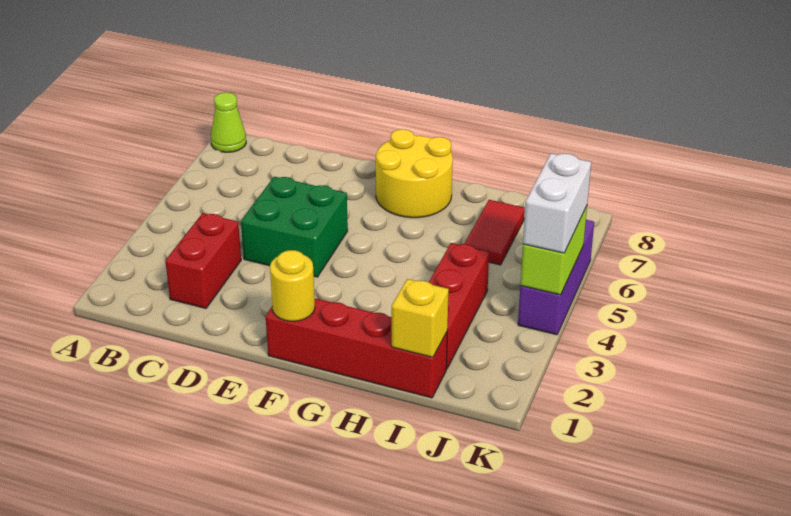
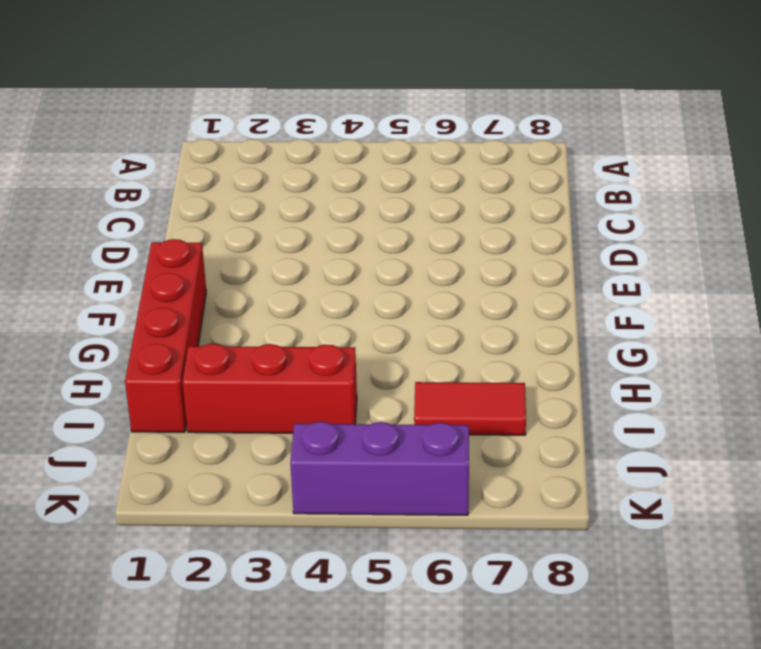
none -> lime cone A8 level 1
none -> red brick C2:C3 level 1
none -> green brick D4:E5 level 1

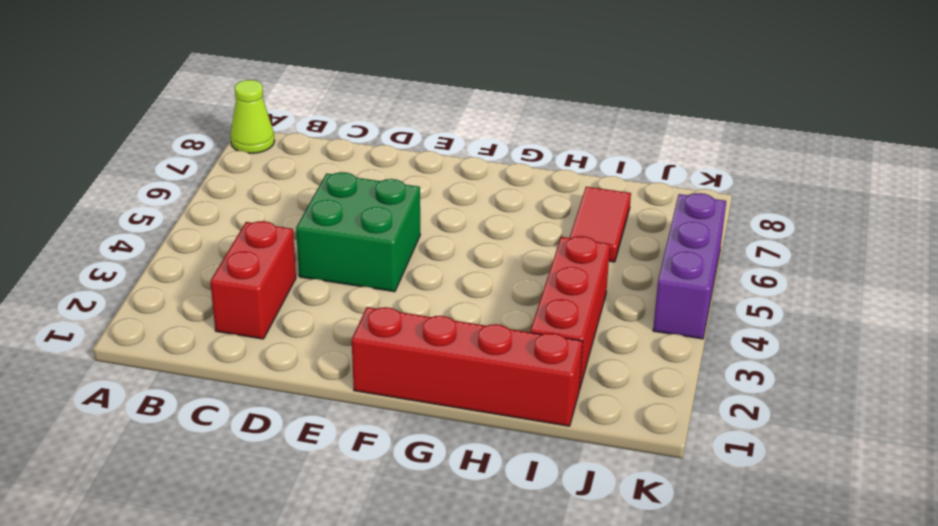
none -> yellow round brick F7:G8 level 1
none -> yellow round brick F1 level 2
none -> yellow brick I1 level 2

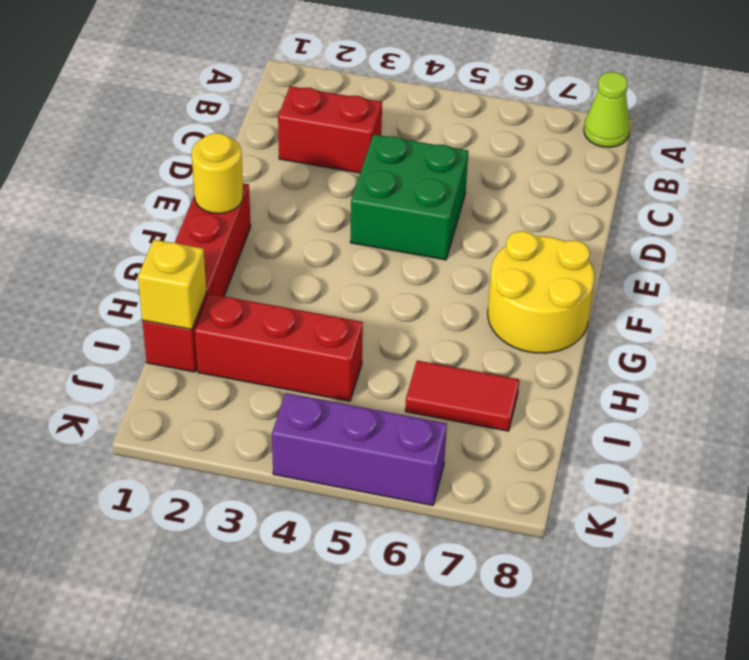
none -> lime brick K4:K5 level 2
none -> white brick K4:K5 level 3

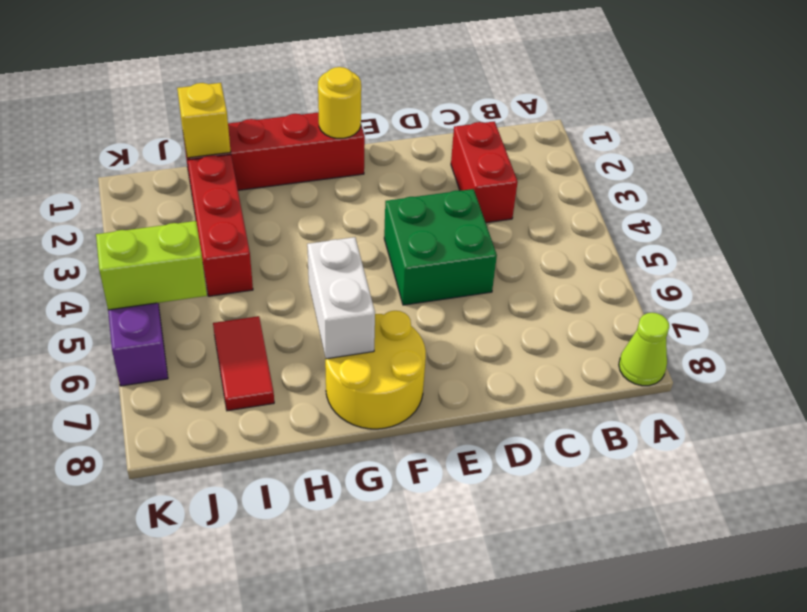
white brick G6:G7 level 2 -> white brick K4:K5 level 3
lime brick J5:K5 level 2 -> lime brick K4:K5 level 2

